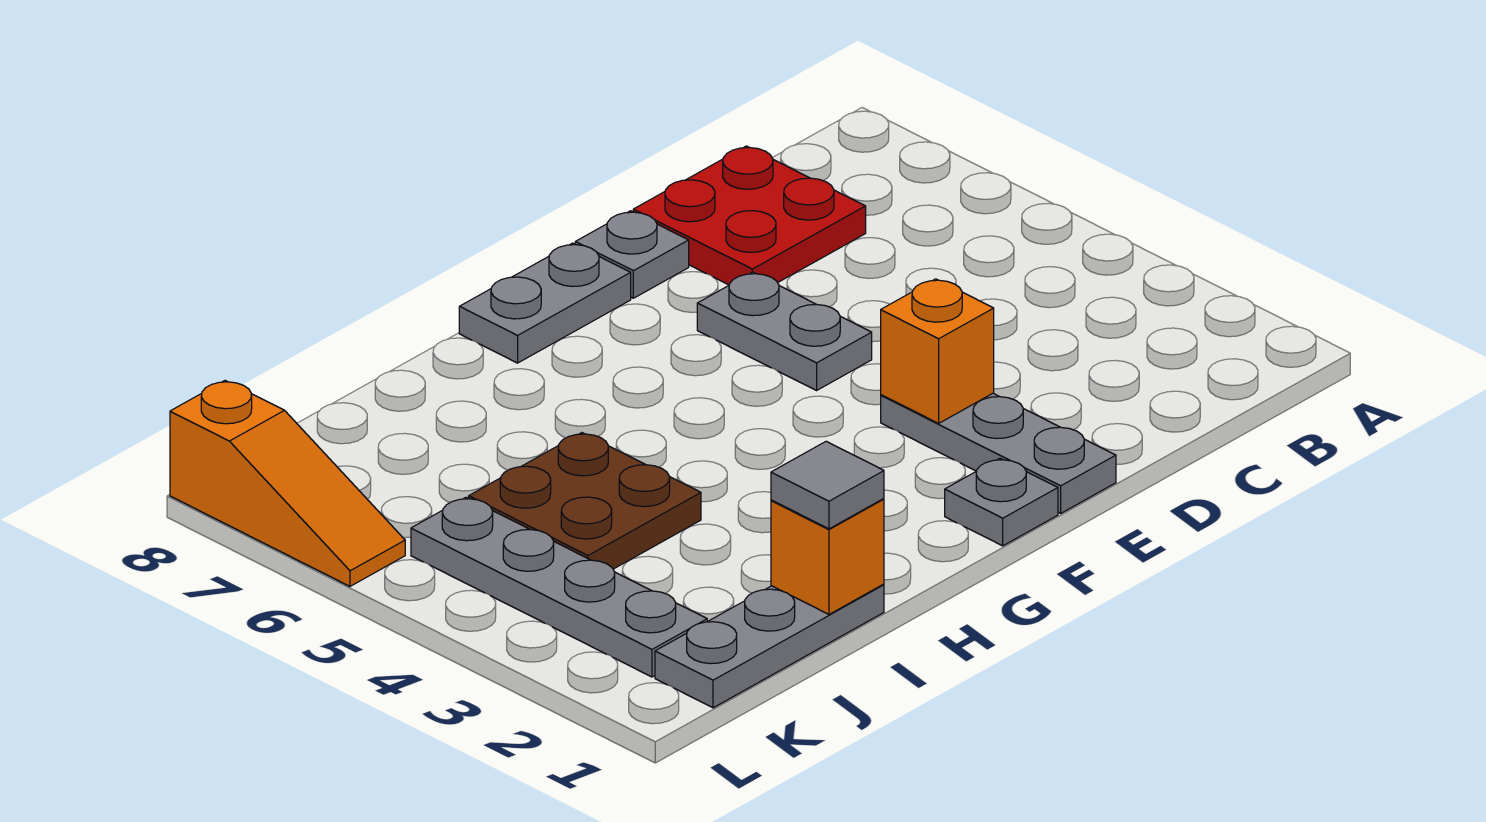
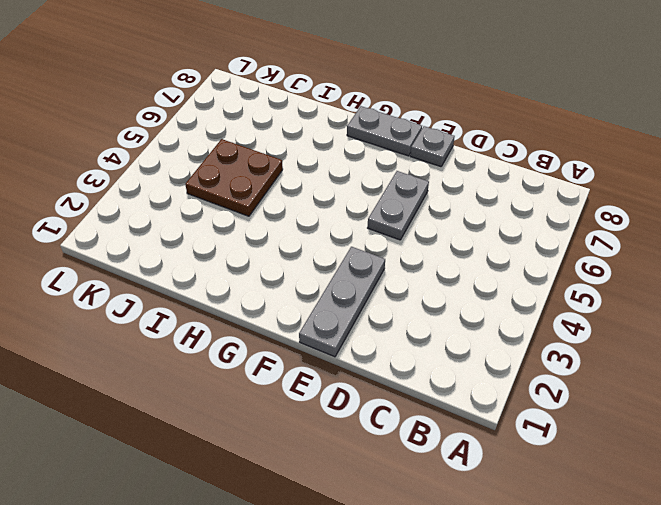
none -> red plate C7:D8 level 1
none -> grey plate F1 level 1
none -> grey plate I1:K1 level 1

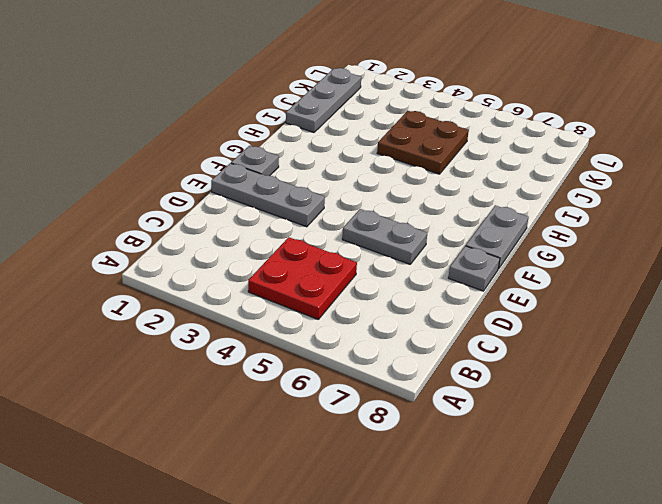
red plate B4:C5 level 1 -> red plate C7:D8 level 1
none -> grey plate K2:K5 level 1
none -> orange slope L6:L8 level 1 top 8
none -> orange brick E3 level 2

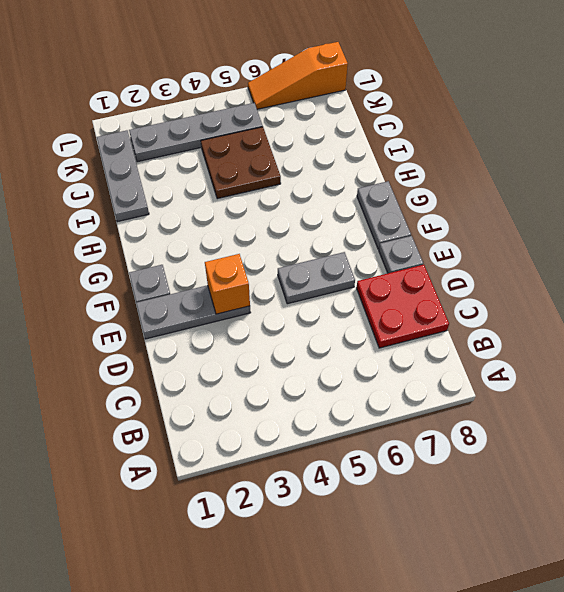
none -> orange brick I1 level 2
none -> grey tile I1 level 3

